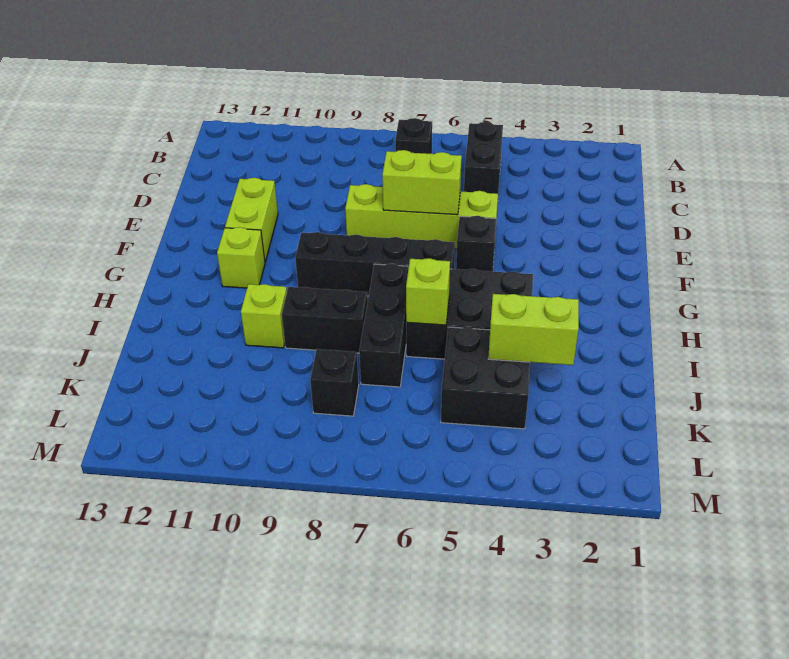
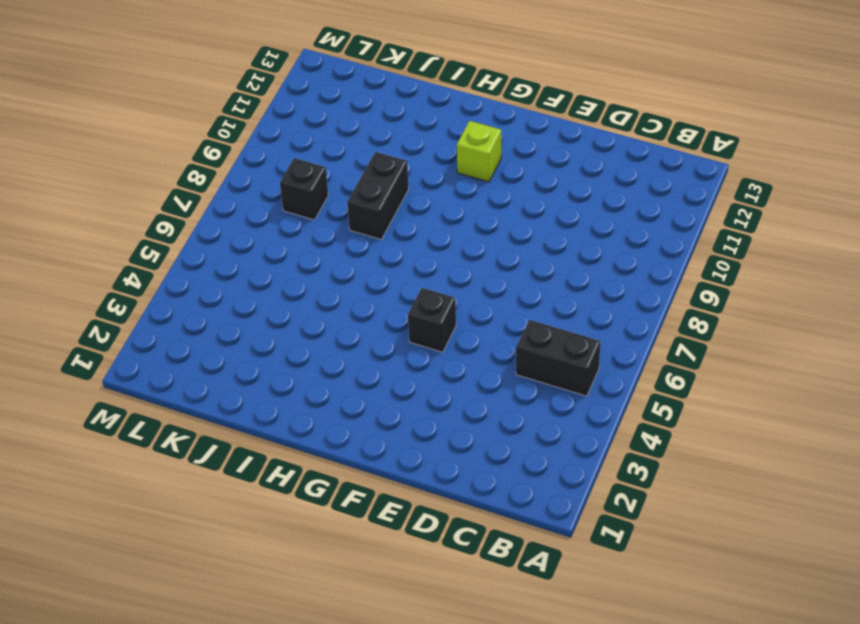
none -> black brick B7 level 1
none -> lime brick E5:E8 level 1
none -> lime brick E11:F11 level 1

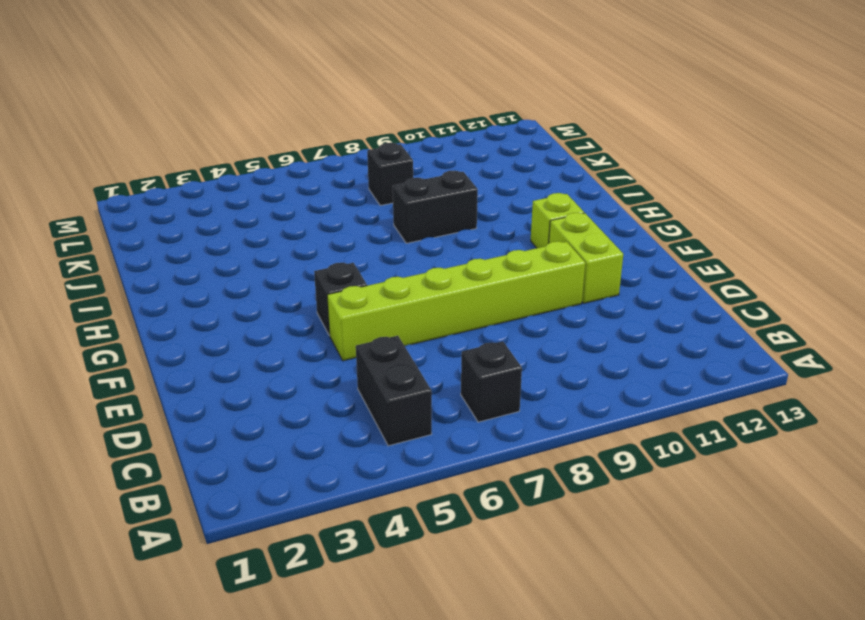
lime brick E5:E10 level 1 -> lime brick E5:E8 level 1
none -> black brick G6:G9 level 1
none -> black brick H4:I6 level 1
none -> black brick H7:J7 level 1

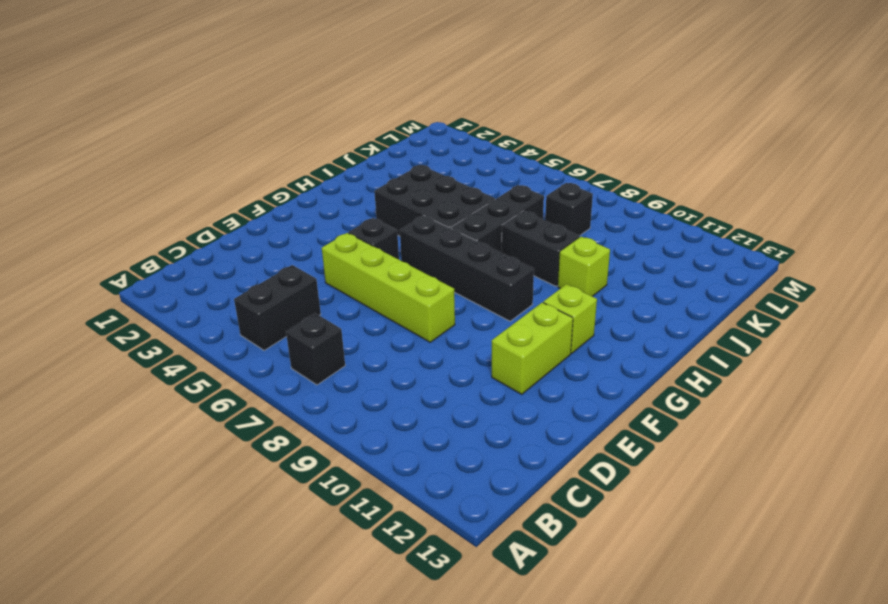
none -> black brick J4:K5 level 1
none -> lime brick E6:E7 level 2
none -> lime brick I6 level 2

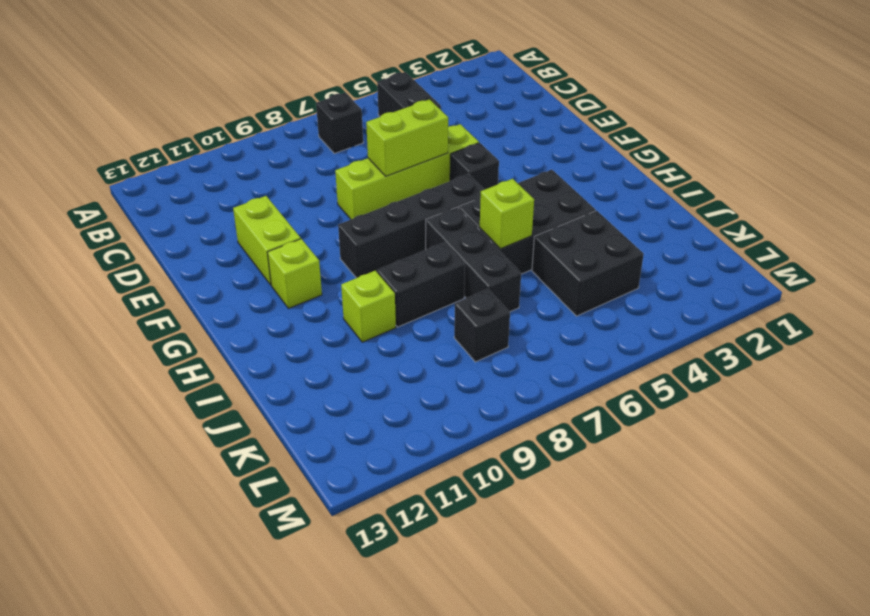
none -> lime brick J3:J4 level 2

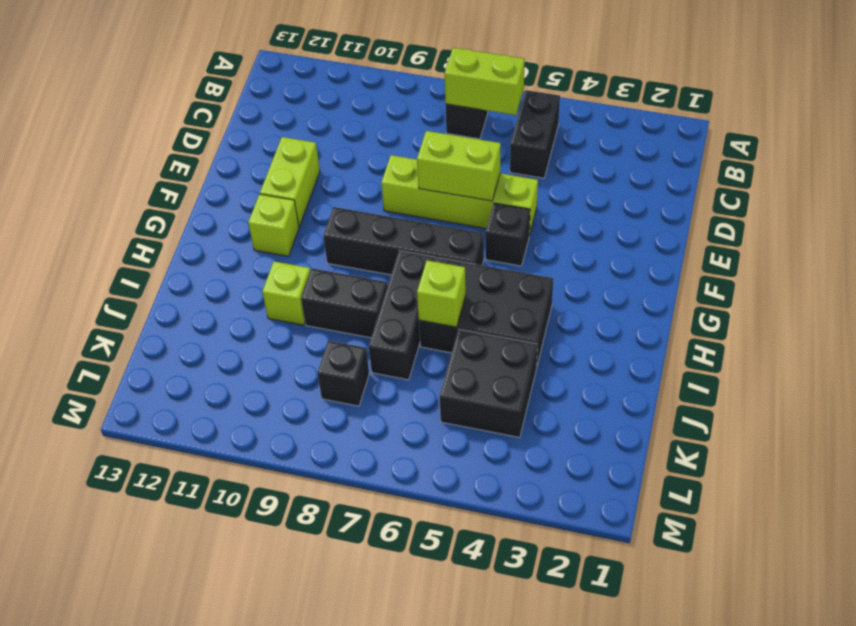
lime brick B6:B7 level 2 -> lime brick J3:J4 level 2

